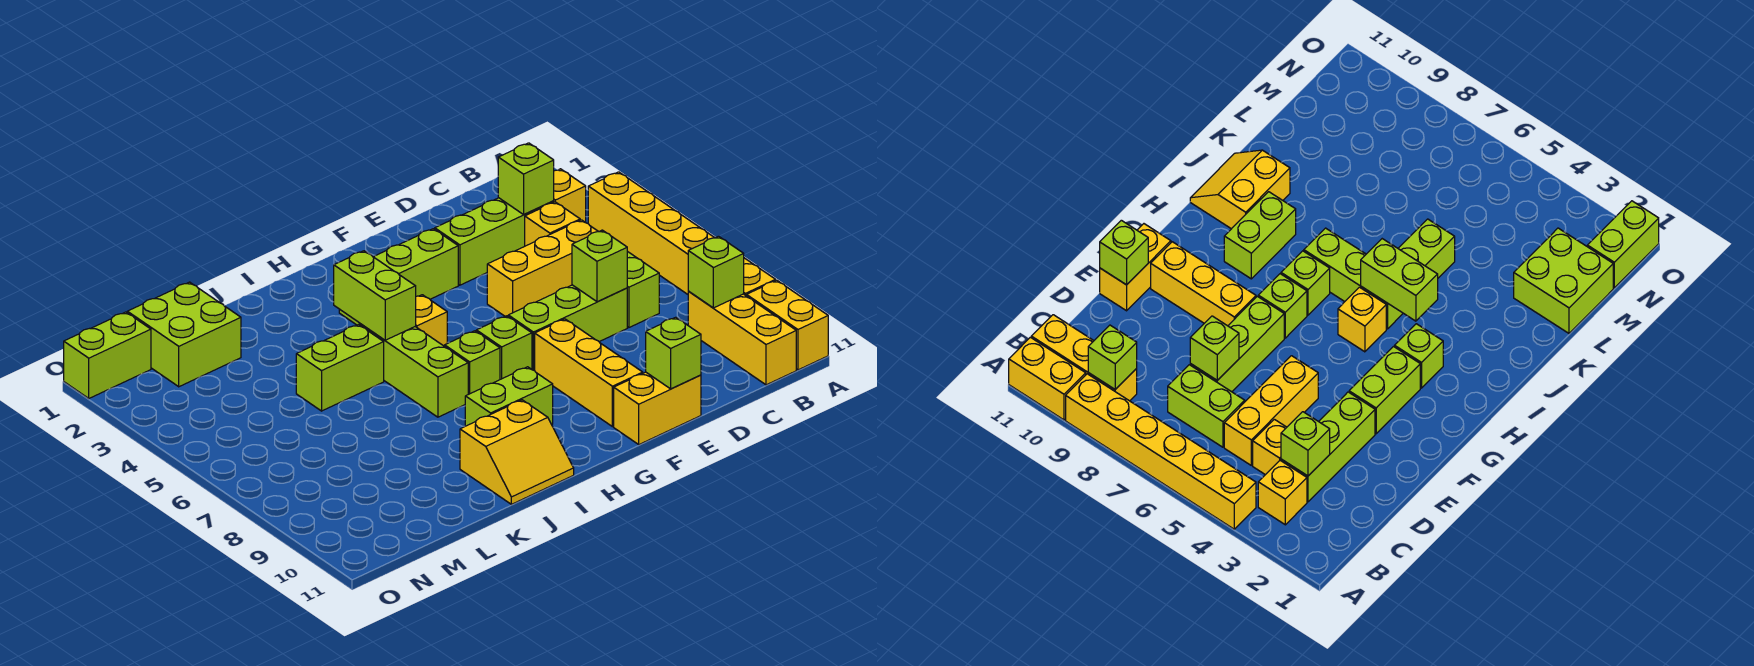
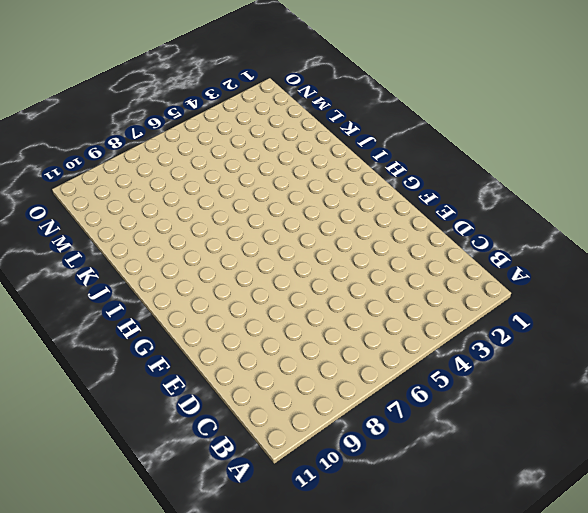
none -> yellow brick A4:A9 level 1
none -> yellow brick A10:A11 level 1
none -> yellow brick B3 level 1

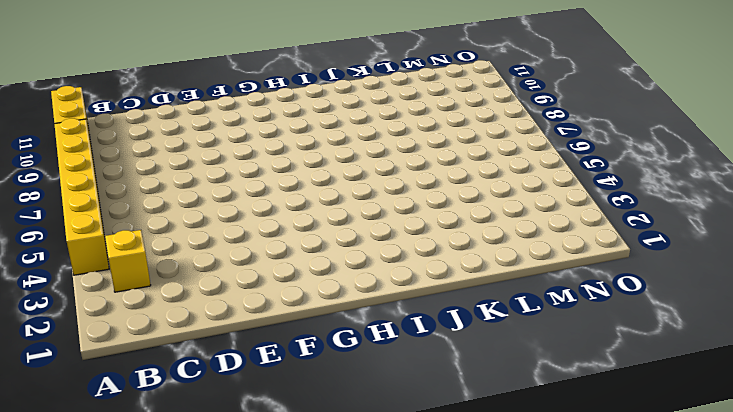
none -> yellow brick B9:B11 level 1
none -> lime brick C3:E3 level 1
none -> yellow brick C4 level 1

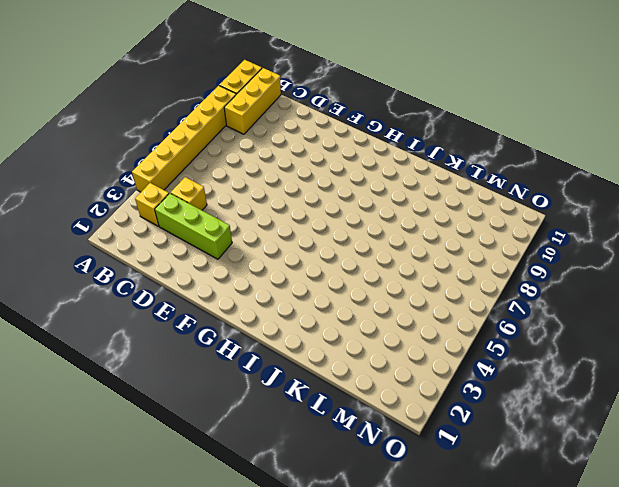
none -> yellow brick C5:E5 level 1
none -> lime brick C6:C7 level 1
none -> lime brick D7:F7 level 1

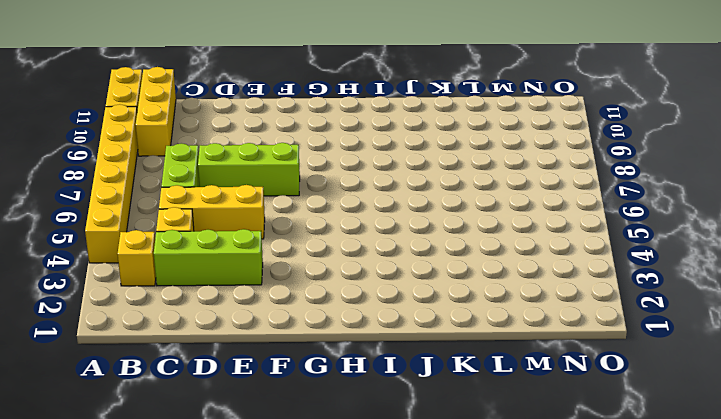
none -> yellow brick E11:F11 level 1
none -> lime brick F3:G3 level 1
none -> yellow brick F8:F10 level 1

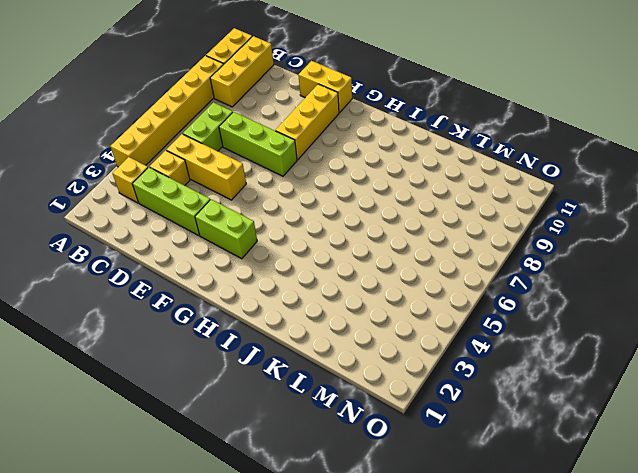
none -> lime brick G7 level 1
none -> lime brick H3 level 1
none -> yellow brick H5 level 1

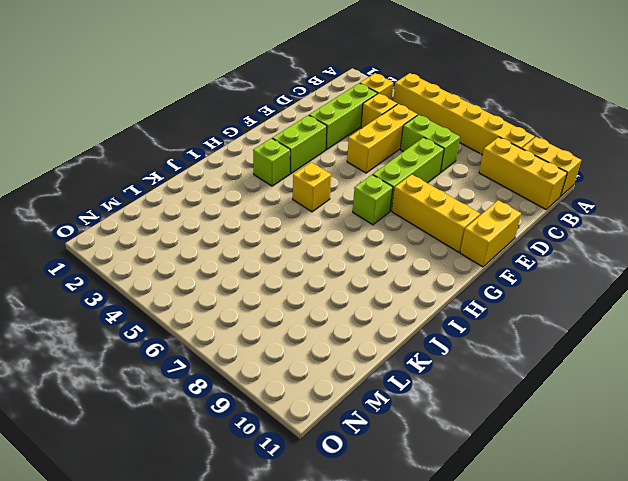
none -> lime brick H7 level 1
none -> lime brick H9:I9 level 1
none -> lime brick I5:I7 level 1

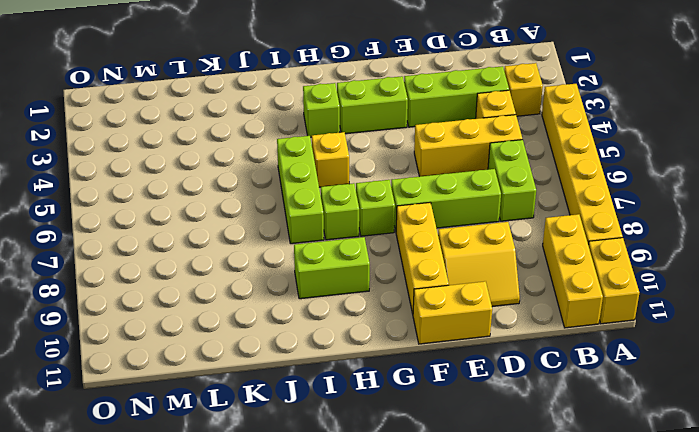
yellow slope D9:E10 level 1 top 9 -> yellow slope I10:J11 level 1 top 10
none -> lime brick J5:K5 level 1
none -> lime brick L1:M2 level 1
none -> lime brick N1:O1 level 1

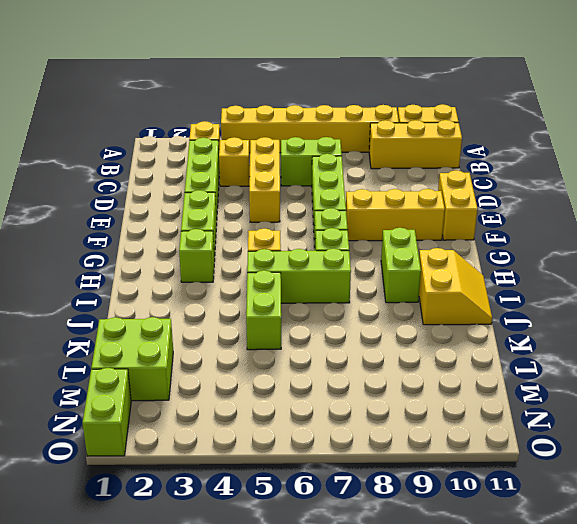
none -> lime brick B9 level 2
none -> lime brick C3 level 2
none -> lime brick D7 level 2

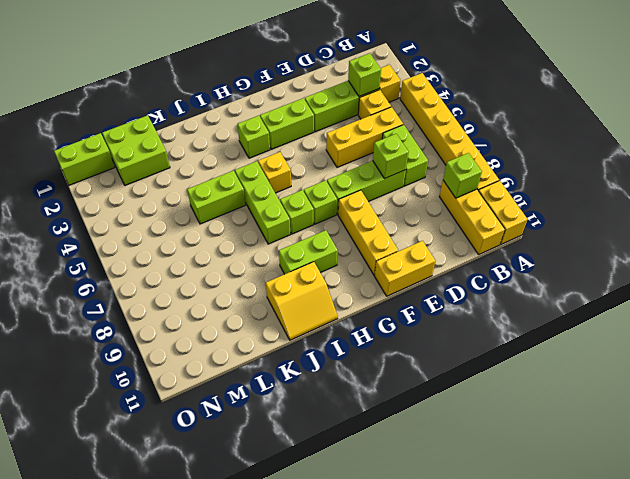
none -> lime brick E11 level 2
none -> lime brick I4:I5 level 2

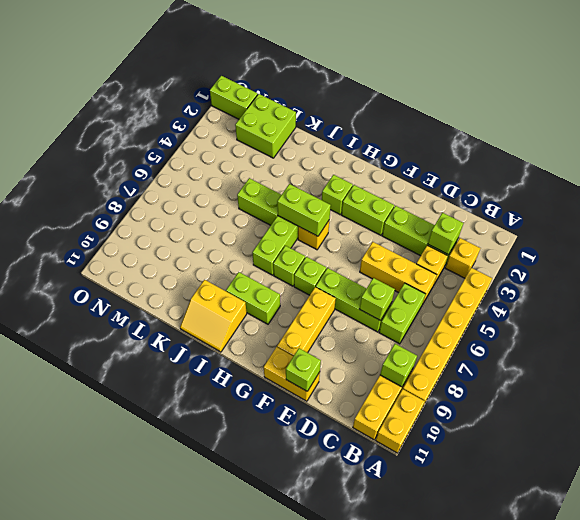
lime brick H5:I5 level 2 -> lime brick I4:I5 level 2

